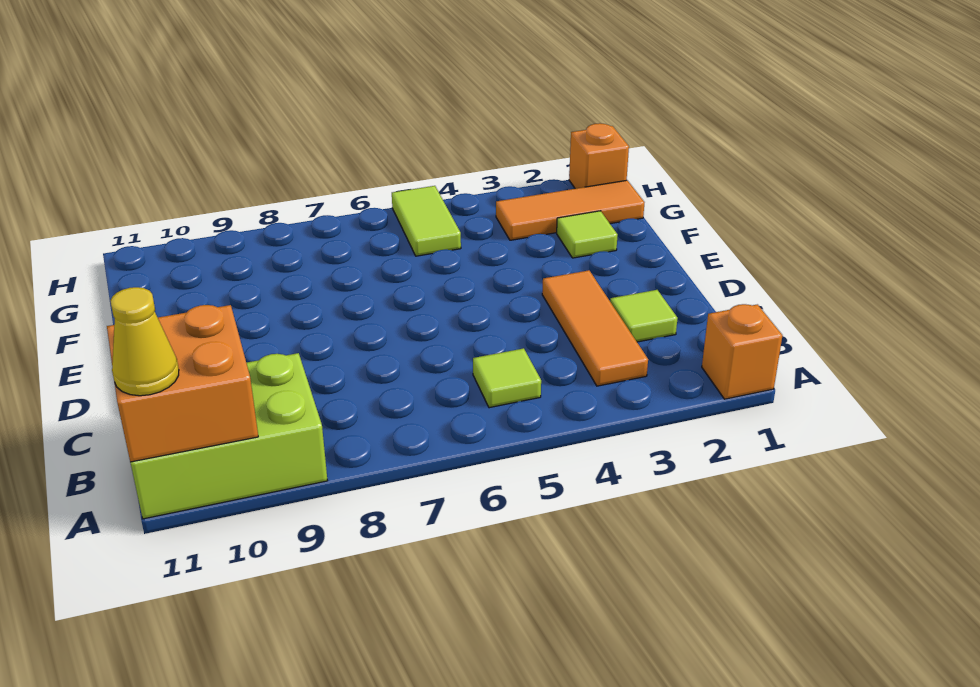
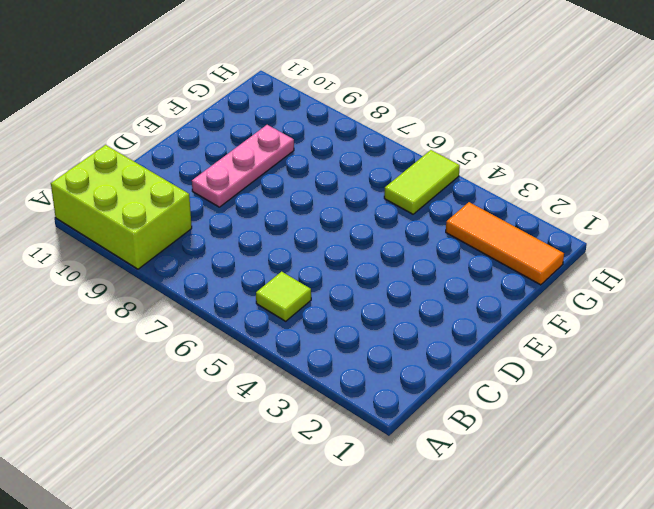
pink plate D9:F9 level 1 -> none
none -> orange brick A1 level 1
none -> orange tile B3:D3 level 1

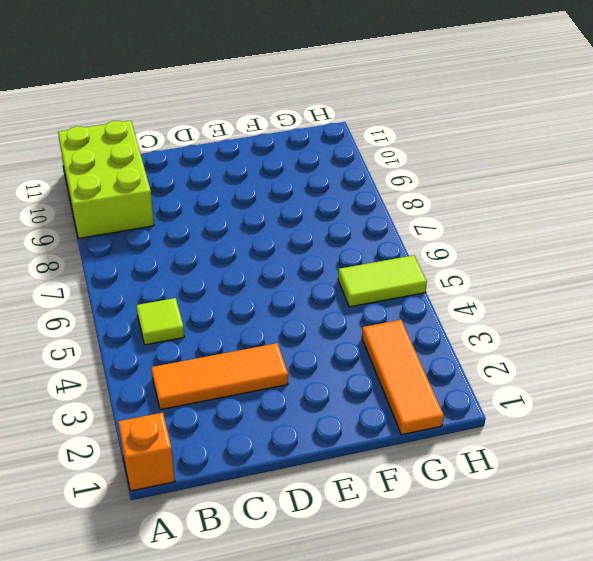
none -> lime tile C2 level 1
none -> lime tile F2 level 1

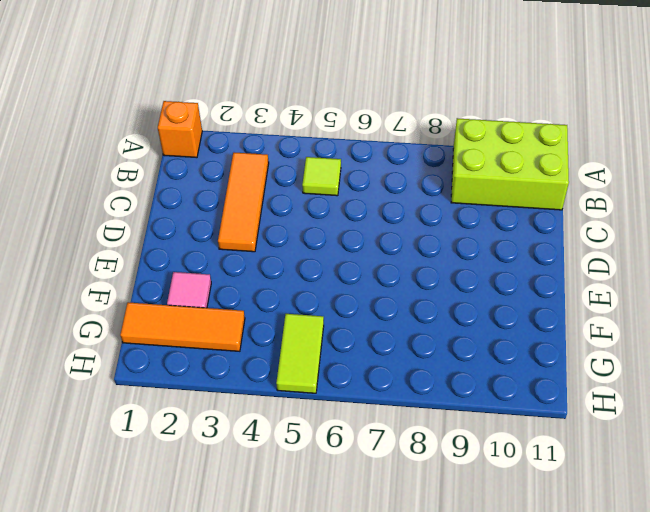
pink tile F2 level 1 -> lime tile F2 level 1
none -> lime tile C2 level 1
none -> orange brick H1 level 1

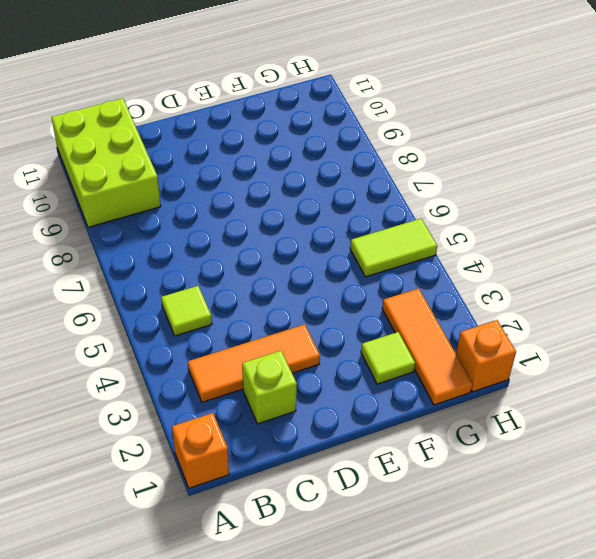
lime brick C2 level 1 -> lime tile C2 level 1
none -> orange brick A10:B11 level 2
none -> yellow cone A11 level 3

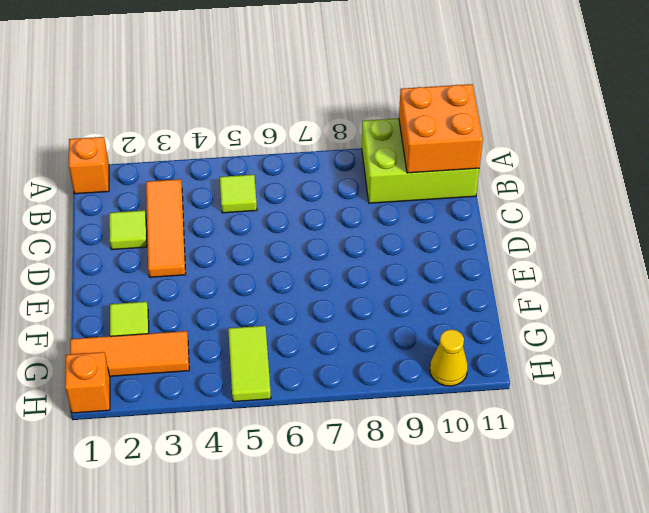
yellow cone H10 level 1 -> yellow cone A11 level 3

